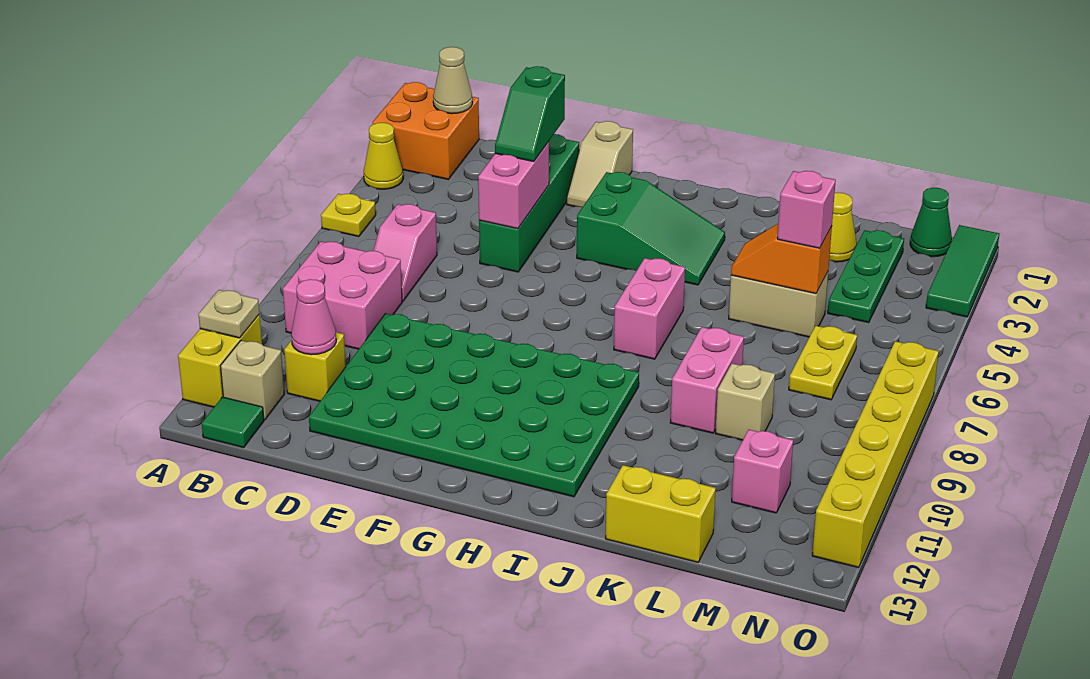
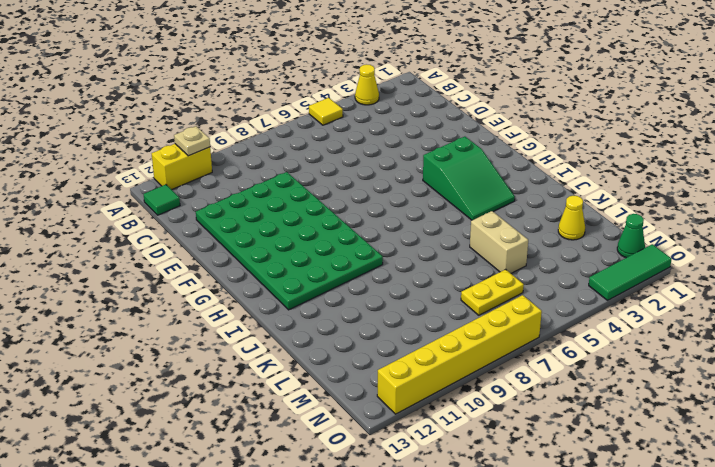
yellow tile A5 level 1 -> yellow plate A5 level 1
none -> orange brick A1:B2 level 1
none -> pink brick B8:C9 level 1
none -> tan brick B12 level 1
none -> pink slope C6:C7 level 1 top 6

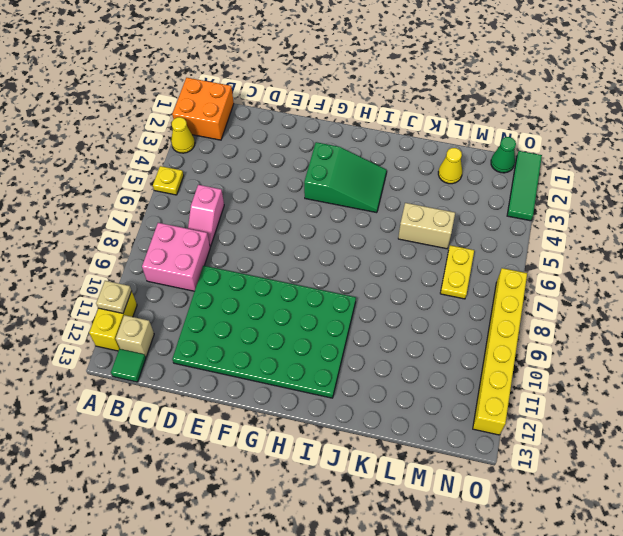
none -> yellow brick C11 level 1
none -> green brick E2:E5 level 1
none -> tan slope F1:F2 level 1 top 1
none -> pink brick I6:I7 level 1

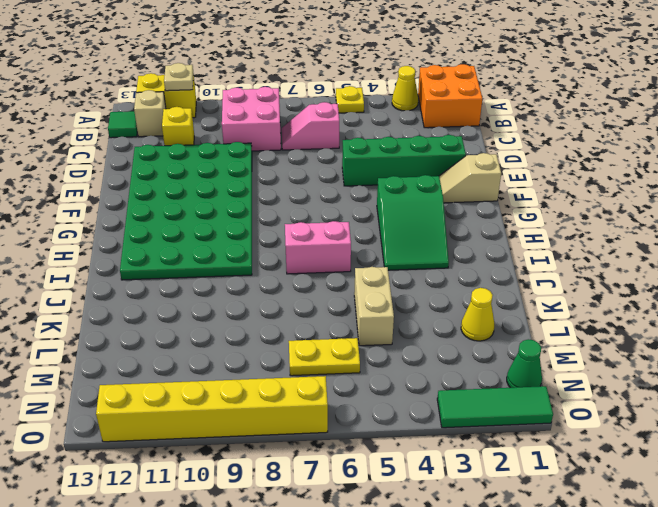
none -> pink brick K8:K9 level 1
none -> yellow brick K13:L13 level 1
none -> tan brick L9 level 1
none -> green plate M2:M4 level 1

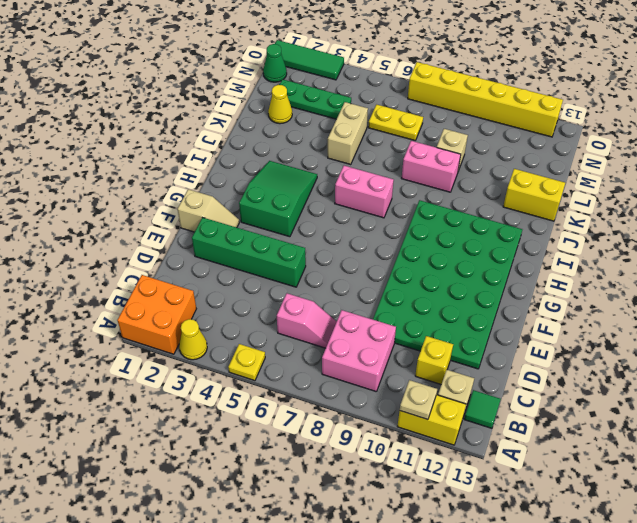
yellow brick K12:K13 level 1 -> yellow brick K13:L13 level 1
none -> pink brick M11 level 1
none -> tan cone B1 level 2
none -> pink cone C11 level 2
none -> pink brick E4:E5 level 2

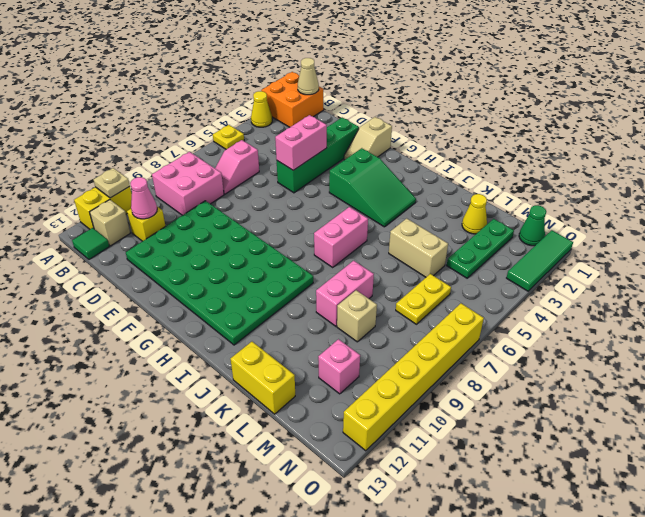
none -> orange slope K5:L5 level 2 top L
none -> green slope E3:E4 level 3 top 3
none -> pink brick L5 level 3

